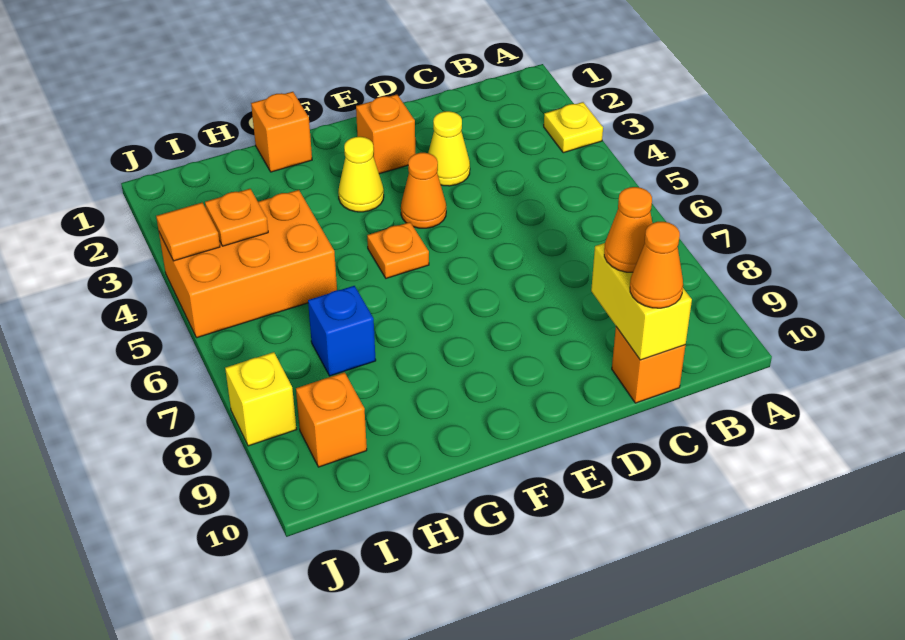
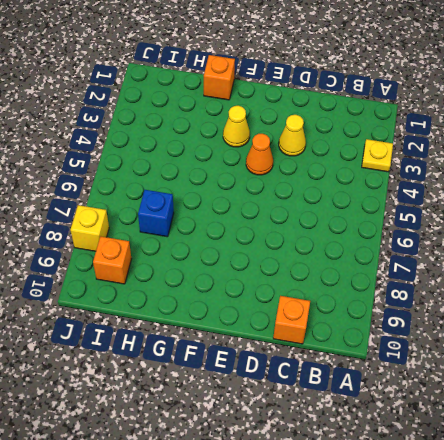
none -> orange brick E2 level 1
none -> orange plate F5 level 1
none -> orange brick H4:J5 level 1

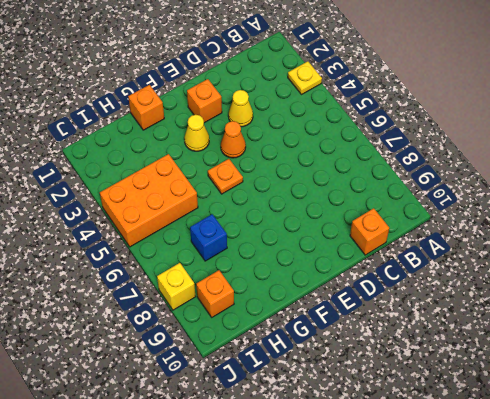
none -> yellow brick C9:C10 level 2
none -> orange plate I4 level 2
none -> orange tile J4 level 2

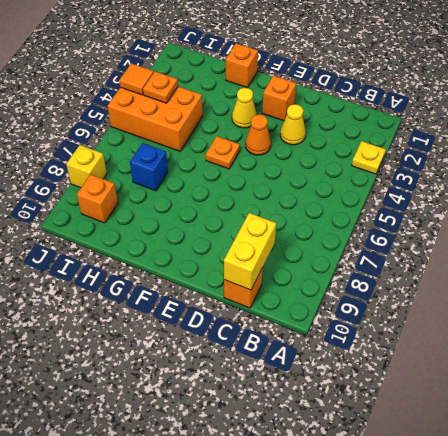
none -> orange cone C9 level 3
none -> orange cone C10 level 3

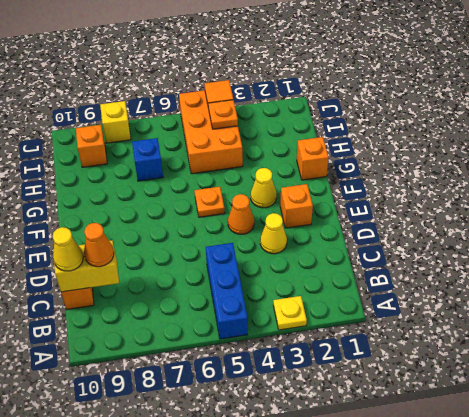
blue brick A5:C5 level 1 -> none
yellow cone C10 level 3 -> orange cone C10 level 3

